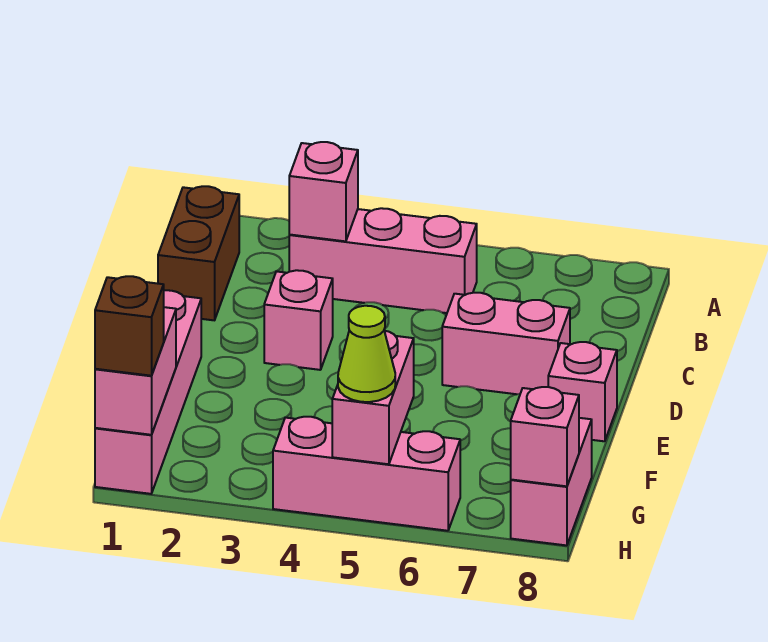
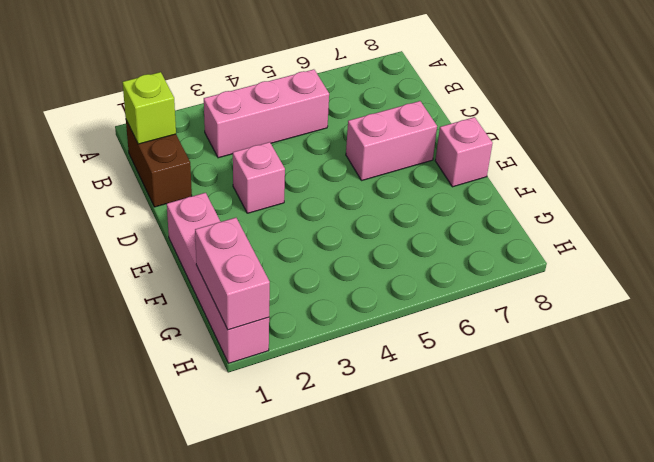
lime brick B1 level 2 -> none
none -> pink brick G8:H8 level 1
none -> pink brick H4:H6 level 1
none -> pink brick B3 level 2

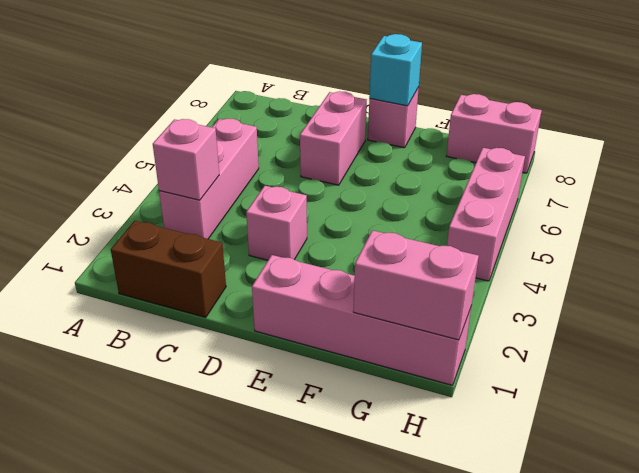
cyan brick E8 level 2 -> none
none -> pink brick G5:H5 level 2
none -> pink brick H8 level 2
none -> brown brick H1 level 3

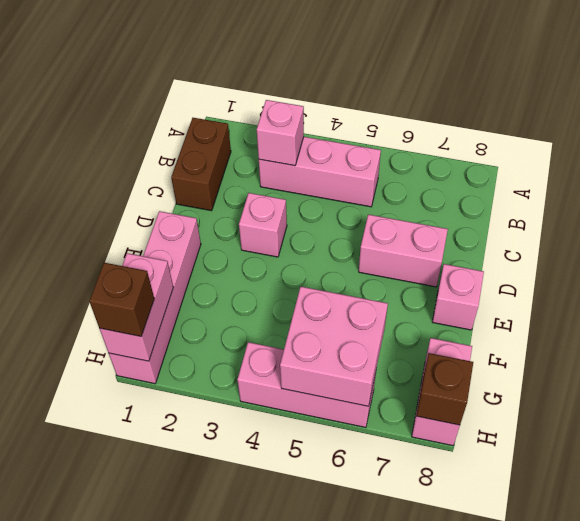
pink brick G5:H6 level 2 -> pink brick G5:H5 level 2
brown brick H8 level 2 -> pink brick H8 level 2
none -> lime cone H5 level 3

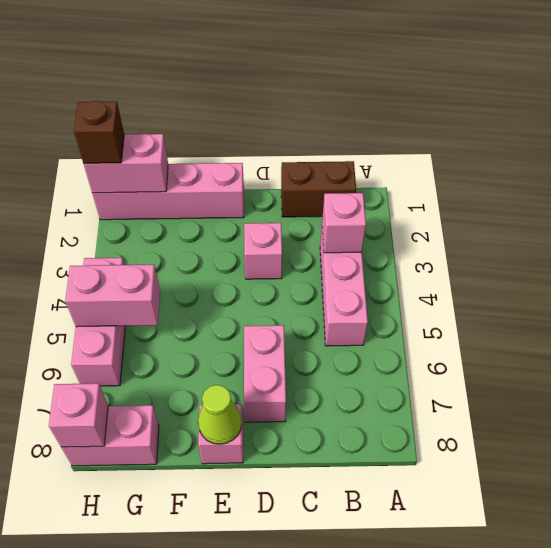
lime cone E8 level 2 -> lime cone H5 level 3

